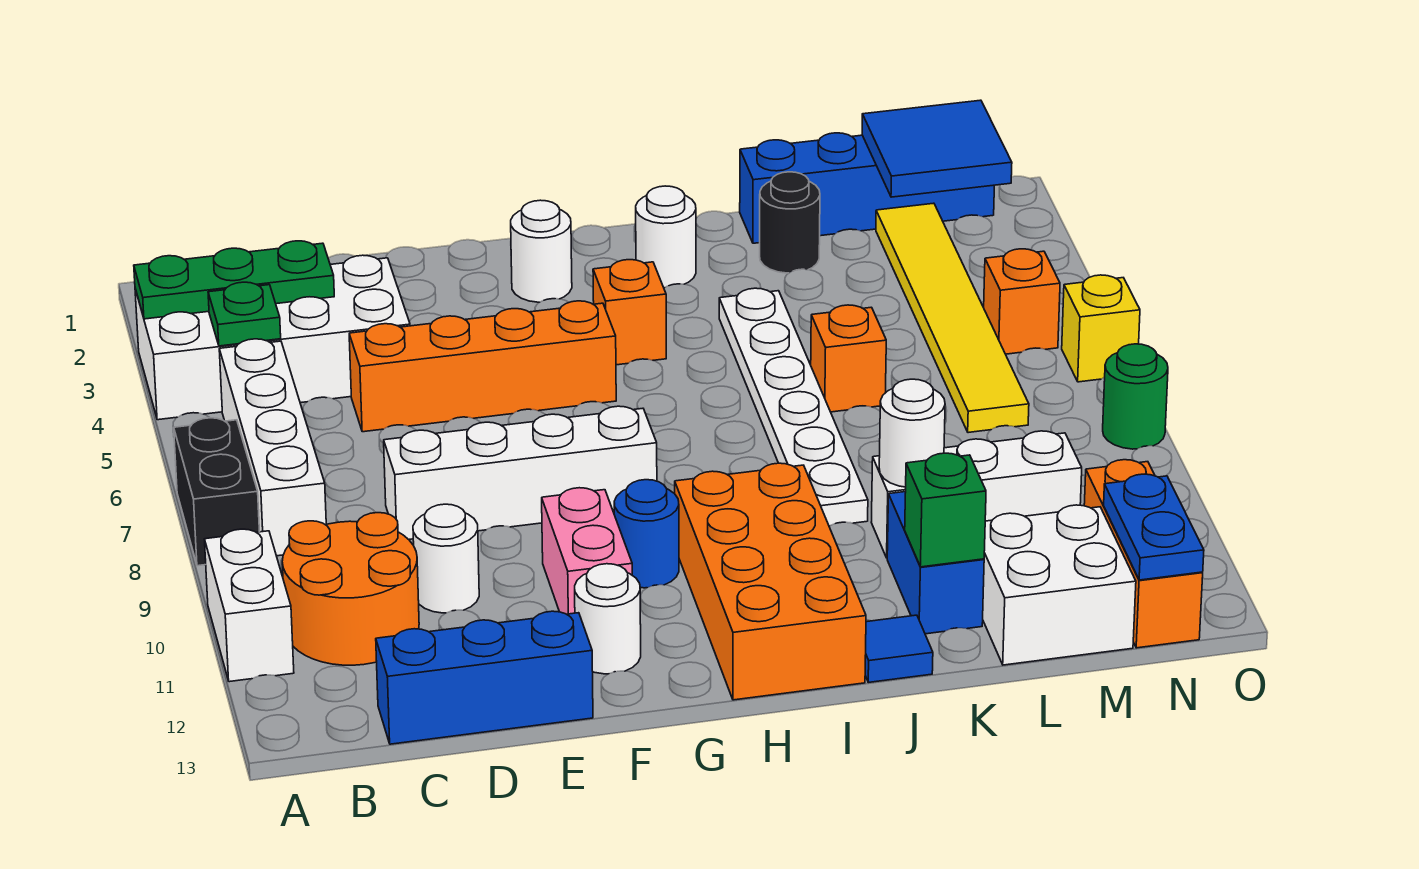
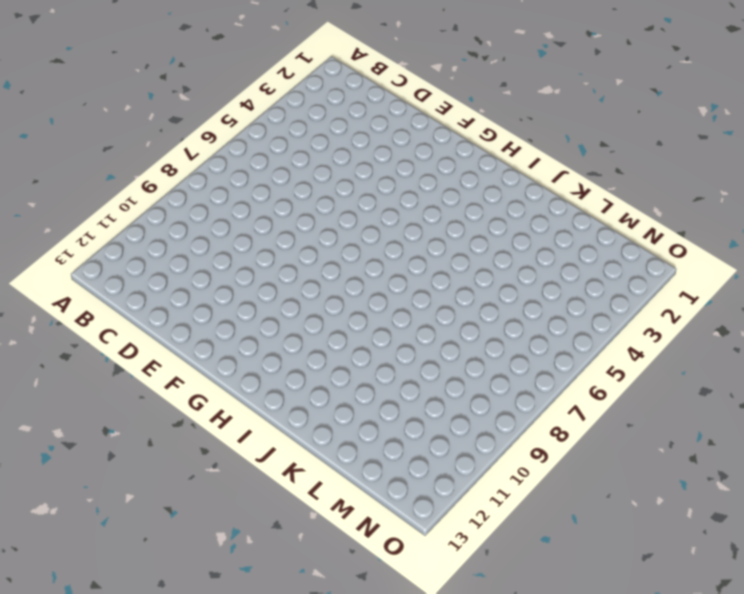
none -> white brick A3:D4 level 1
none -> black brick A7:A8 level 1
none -> white brick A10:A11 level 1
none -> white brick B5:B8 level 1

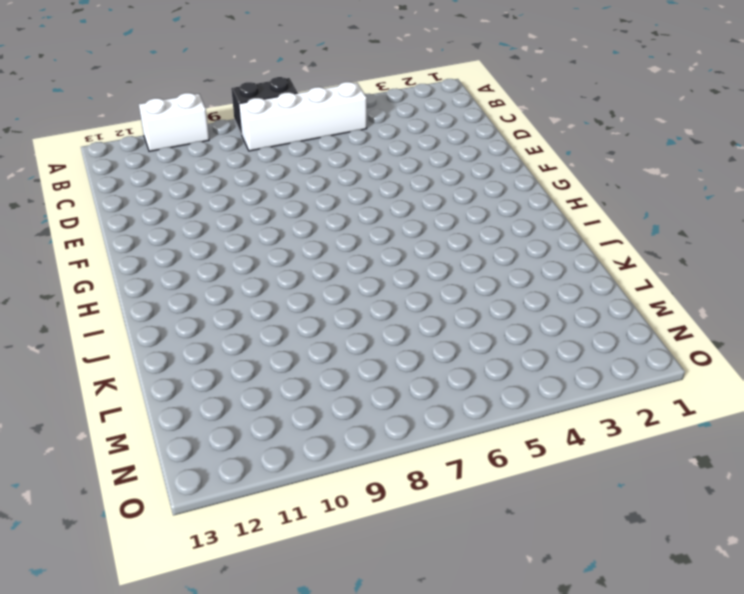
none -> white brick A3:D4 level 1
none -> orange round brick B10:C11 level 1
none -> blue brick C13:E13 level 1
none -> orange brick D5:G5 level 1

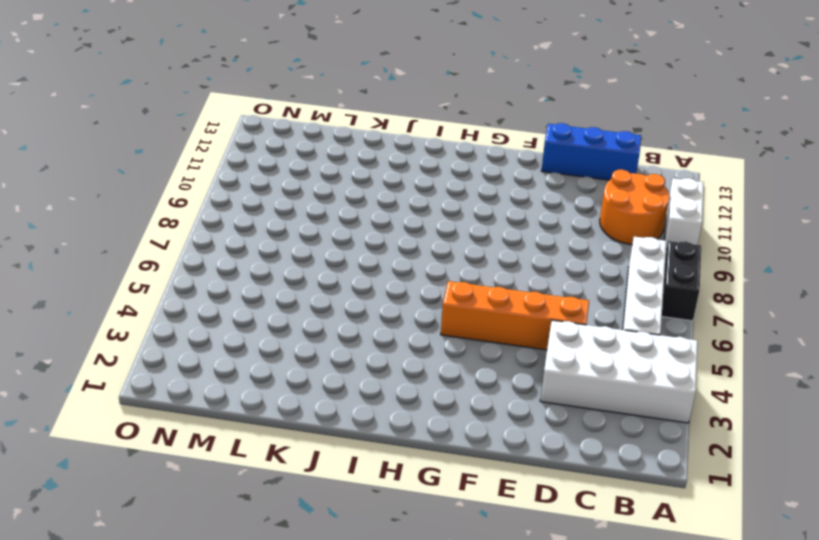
none -> white brick D8:G8 level 1
none -> white round brick D10 level 1
none -> pink brick F10:F11 level 1
none -> white round brick F12 level 1

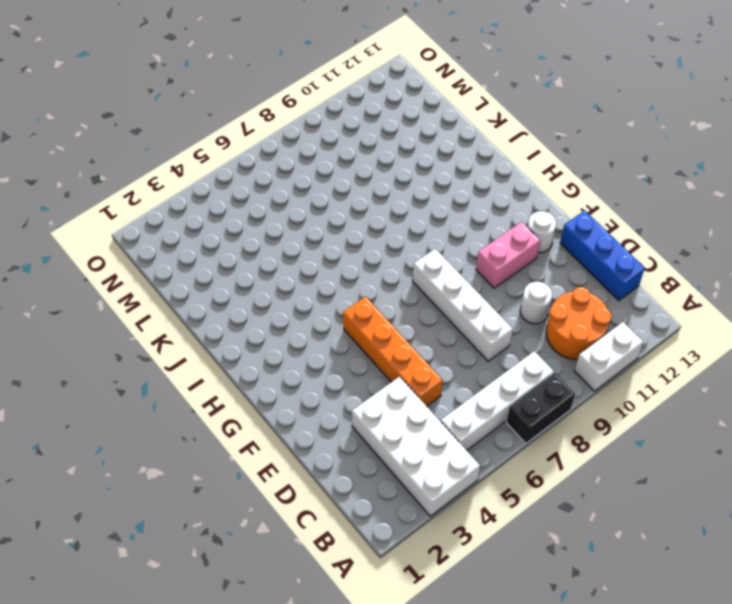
none -> white round brick G2 level 1
none -> blue round brick G10 level 1
none -> orange brick H4 level 1
none -> orange brick H10:I13 level 1

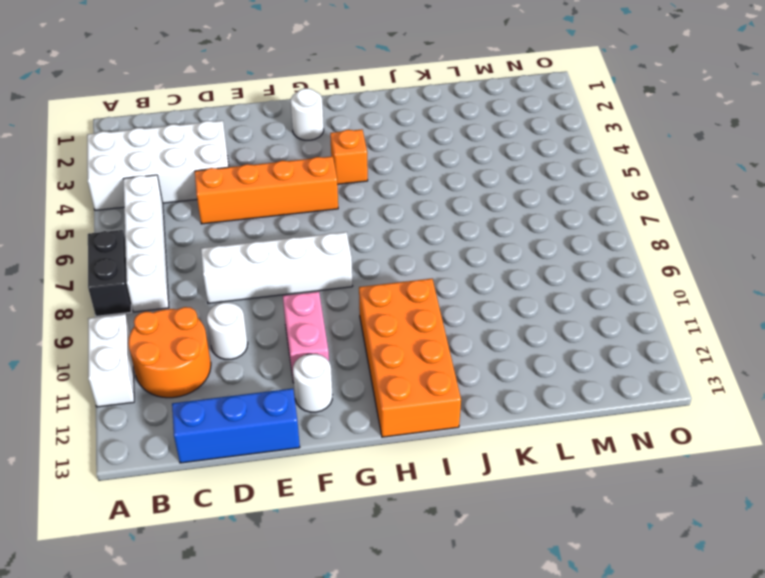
none -> blue round brick G10 level 1
none -> white round brick I2 level 1
none -> white plate J4:J9 level 1
none -> blue tile J13 level 1

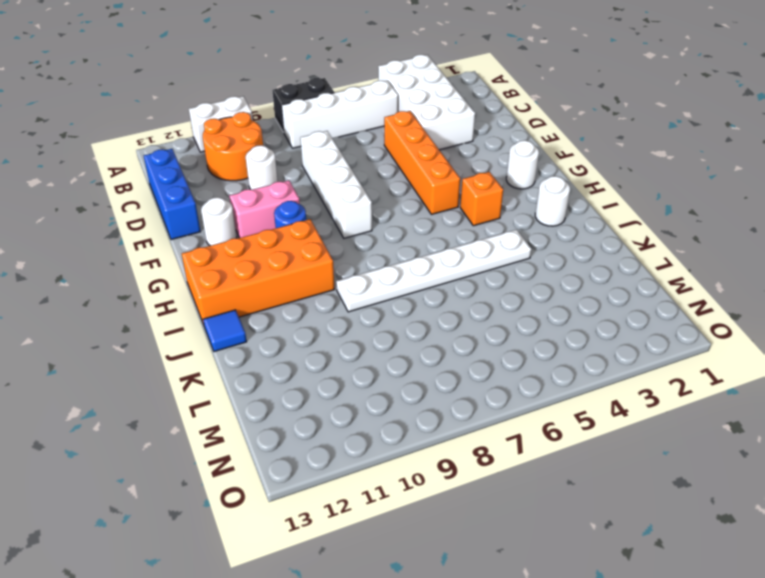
none -> blue brick K1:N1 level 1
none -> black round brick K2 level 1
none -> orange brick K6 level 1
none -> white brick K10:M10 level 1

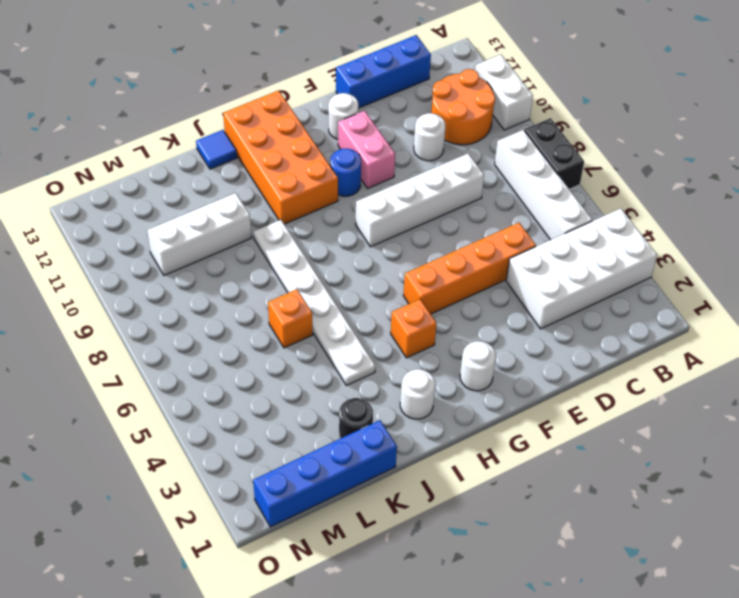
none -> blue brick K11:K12 level 1
none -> white brick L12:M13 level 1
none -> yellow tile M2:M7 level 1
none -> orange brick N5 level 1

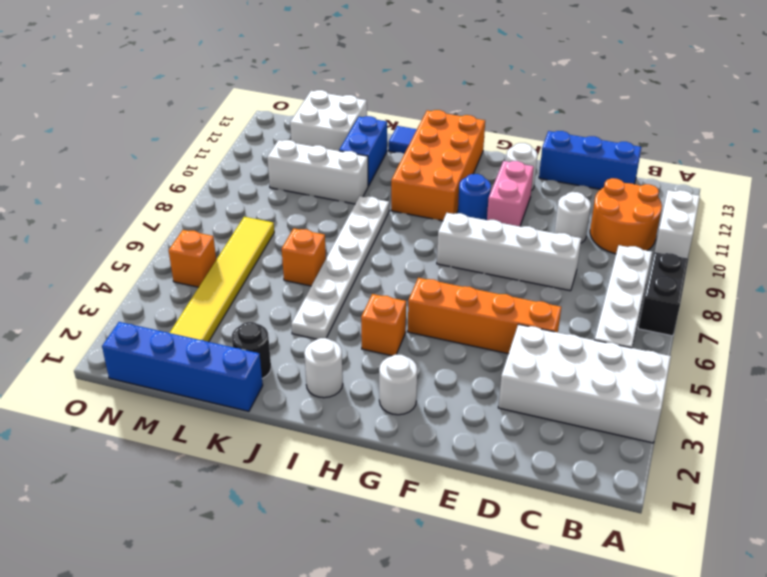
none -> orange brick N11:N13 level 1
none -> yellow brick O6 level 1
none -> green round brick O8 level 1
none -> green plate A3:C3 level 2

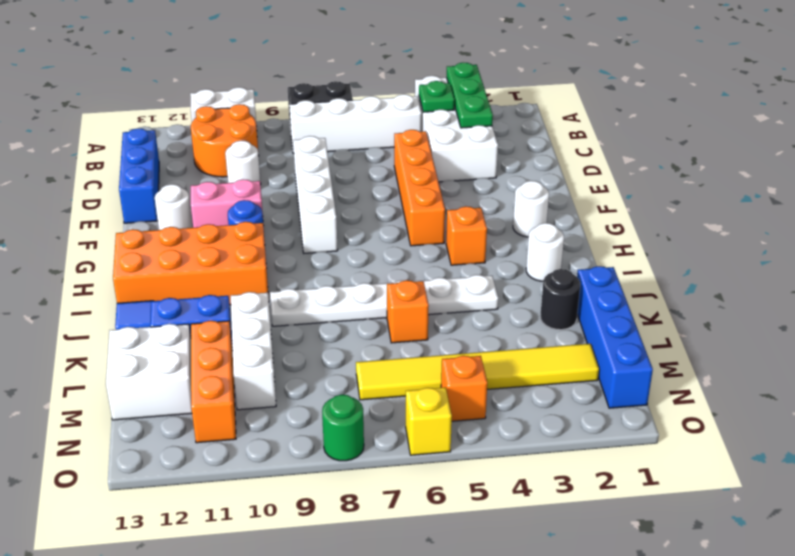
orange brick L11:N11 level 1 -> orange brick N11:N13 level 1
none -> white round brick K10 level 2
none -> green brick K12 level 2
none -> blue tile M1:N2 level 2
none -> blue plate N12:N13 level 2

